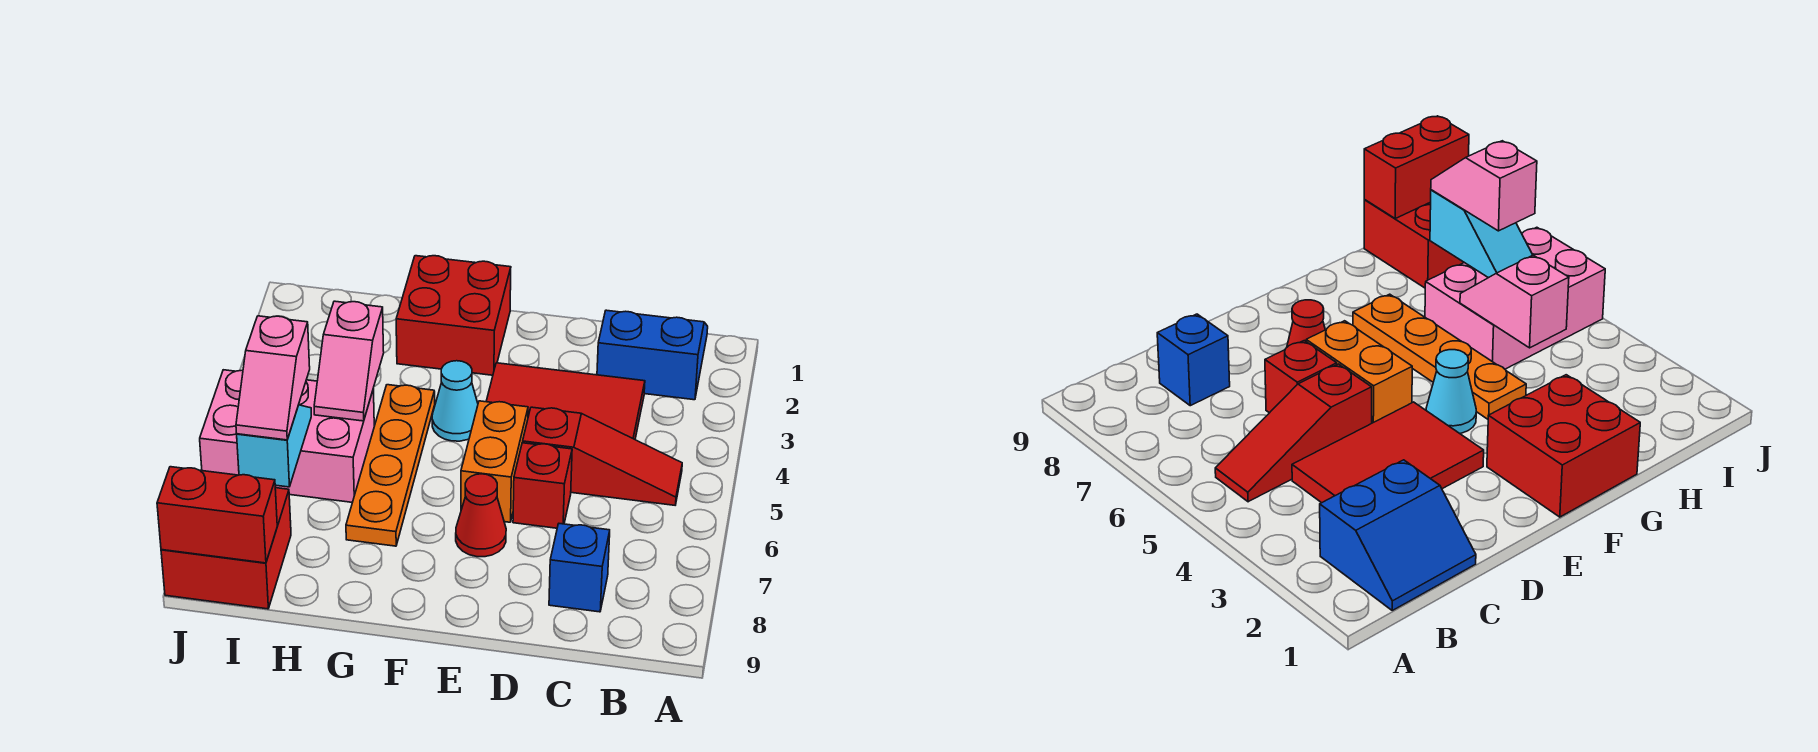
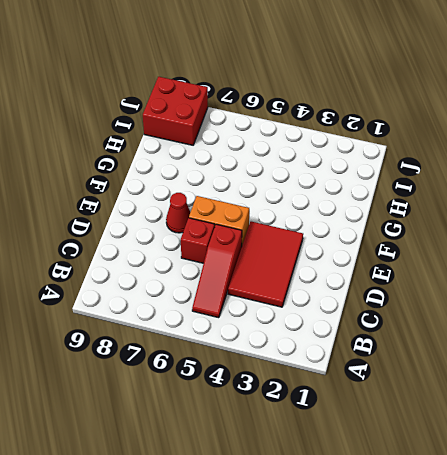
none -> blue slope B1:C2 level 1 top 2
none -> blue brick C8 level 1
none -> red brick F1:G2 level 1

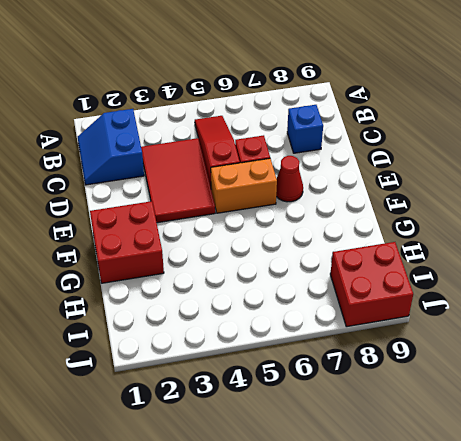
none -> cyan cone F4 level 1
none -> orange plate G4:G7 level 1
none -> pink brick H5:J6 level 1

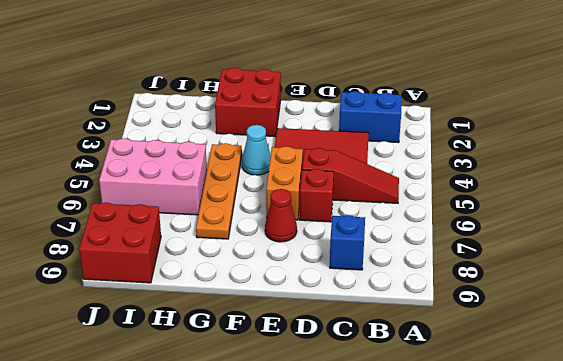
none -> pink slope H4:H5 level 2 top 4
none -> cyan slope I6:I7 level 2 top 7
none -> red brick I9:J9 level 2

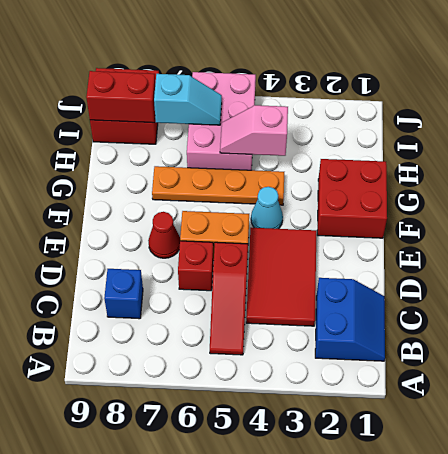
red brick I8:I9 level 2 -> red brick I9:J9 level 2
none -> pink slope I6:I7 level 3 top 6

